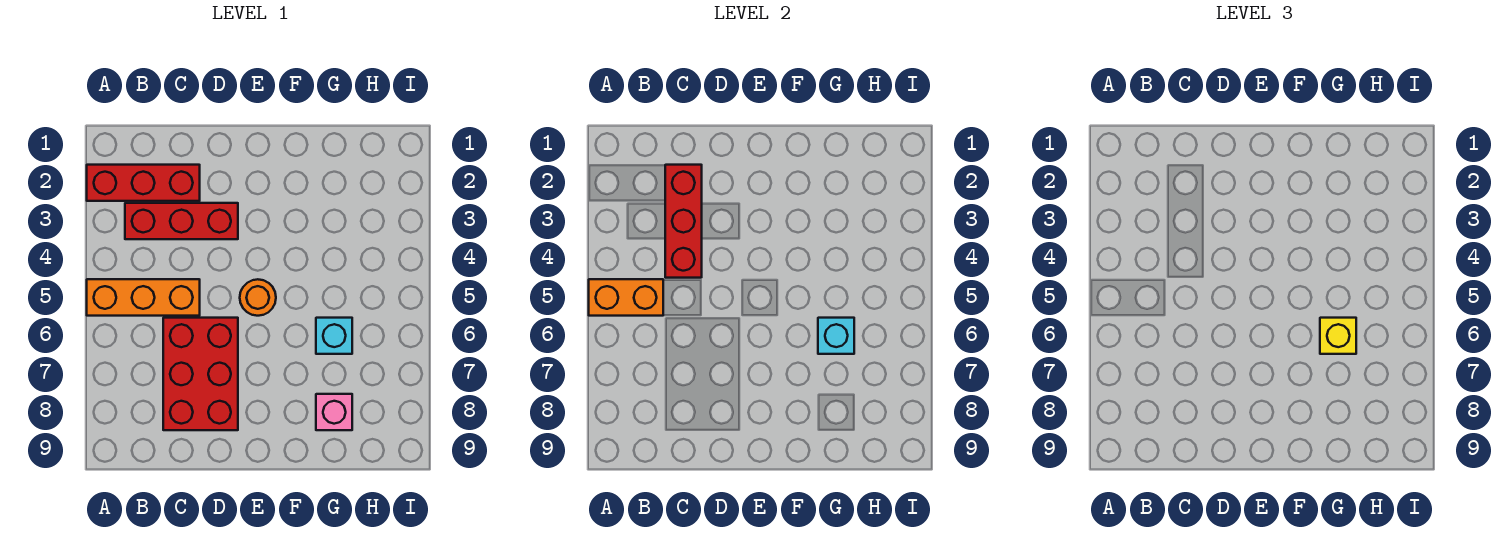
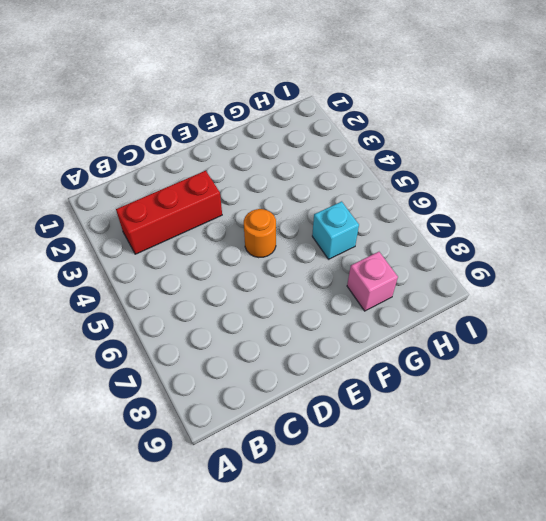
none -> red brick A2:C2 level 1
none -> orange brick A5:C5 level 1

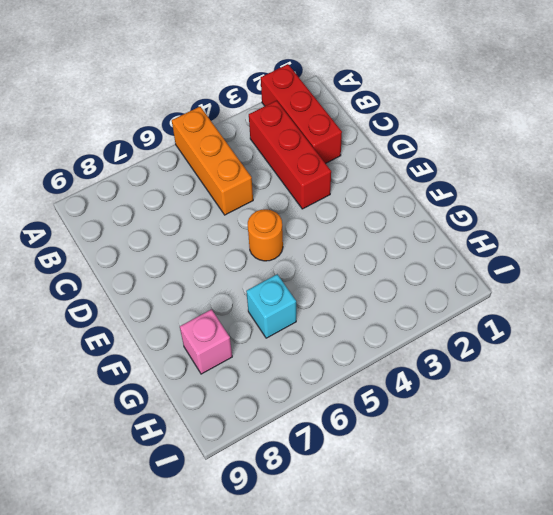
none -> red brick C6:D8 level 1
none -> orange brick A5:B5 level 2

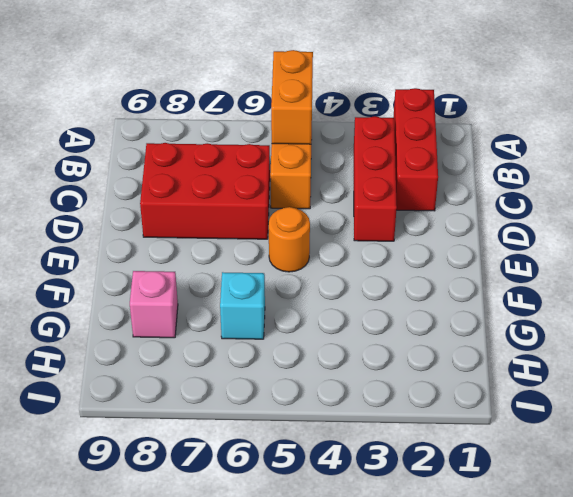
none -> red brick C2:C4 level 2
none -> cyan brick G6 level 2

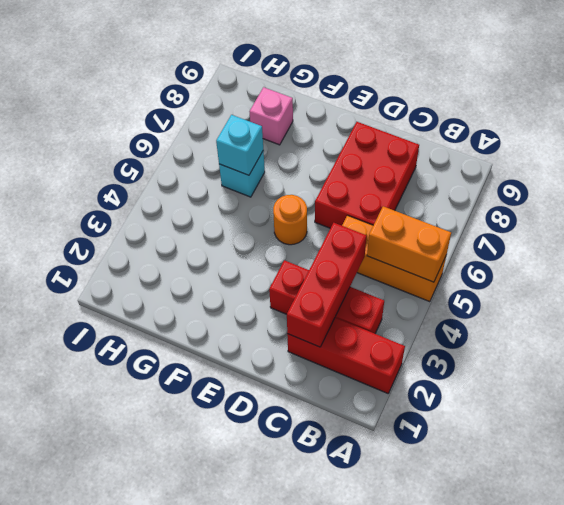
none -> yellow brick G6 level 3

